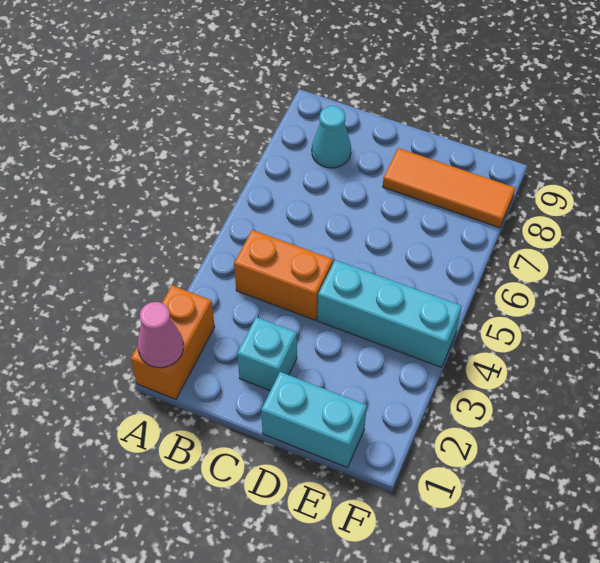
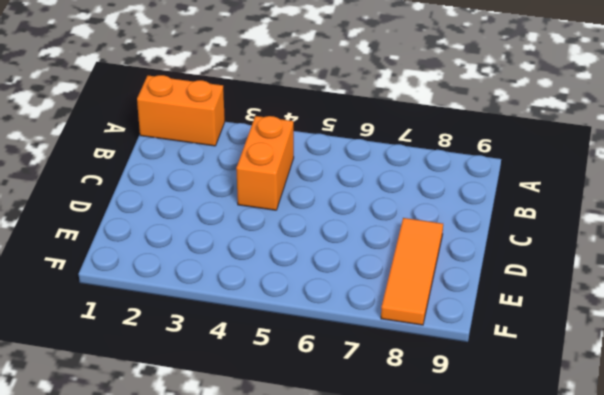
none -> cyan cone B8 level 1
none -> cyan brick C2 level 1

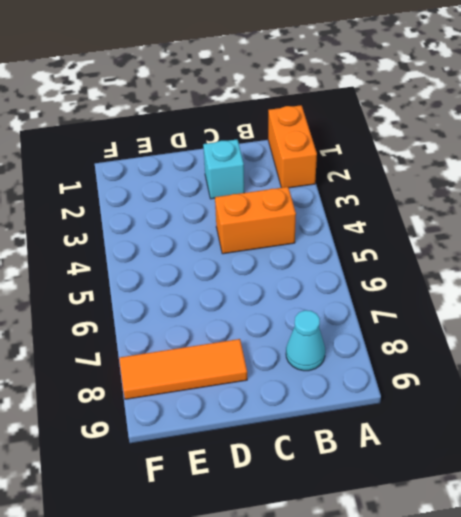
none -> cyan brick D1:E1 level 1
none -> cyan brick D4:F4 level 1

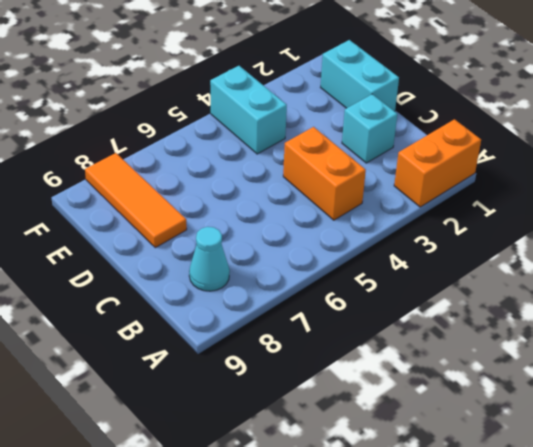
cyan brick E4:F4 level 1 -> cyan brick D4:F4 level 1
none -> pink cone A1 level 2

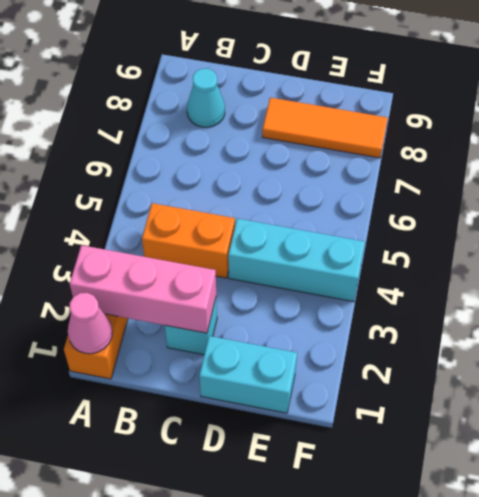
pink brick A2:C2 level 2 -> none

